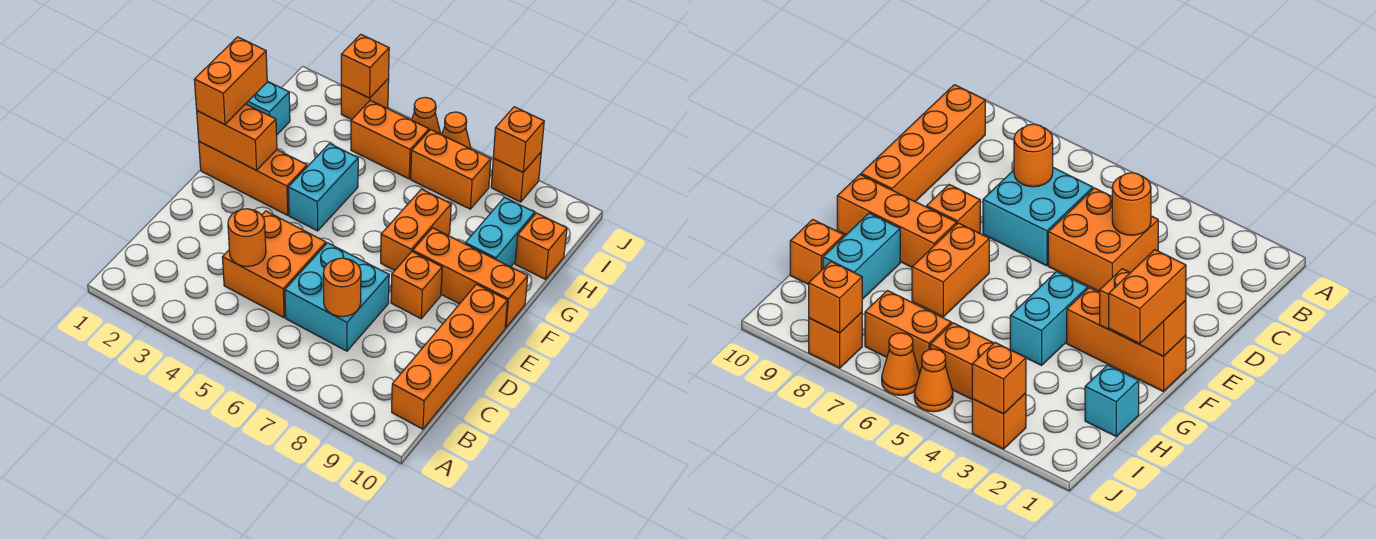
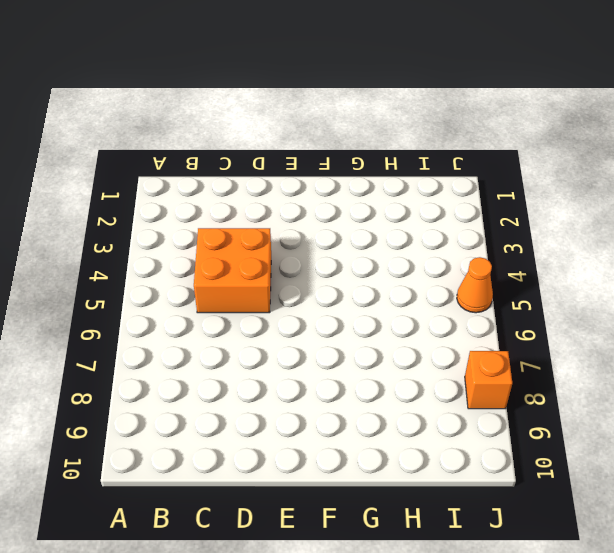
none -> orange brick B10:E10 level 1
none -> cyan brick C6:D7 level 1
none -> orange brick E8 level 1

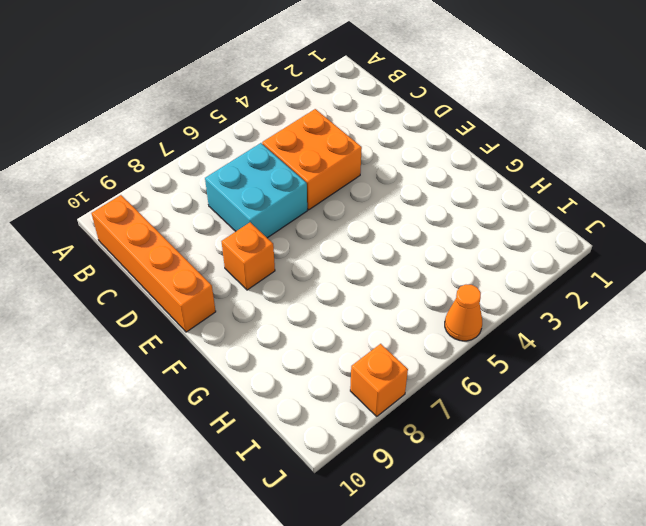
none -> orange brick F1:F3 level 1
none -> cyan brick F4:G4 level 1
none -> orange brick F7:G7 level 1

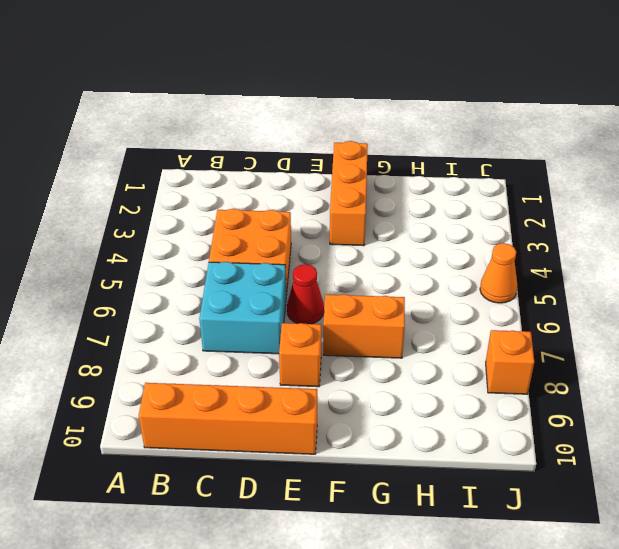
red cone E6 level 1 -> none
none -> cyan brick F4:G4 level 1
none -> orange brick F8:F10 level 1
none -> cyan brick G9:H9 level 1

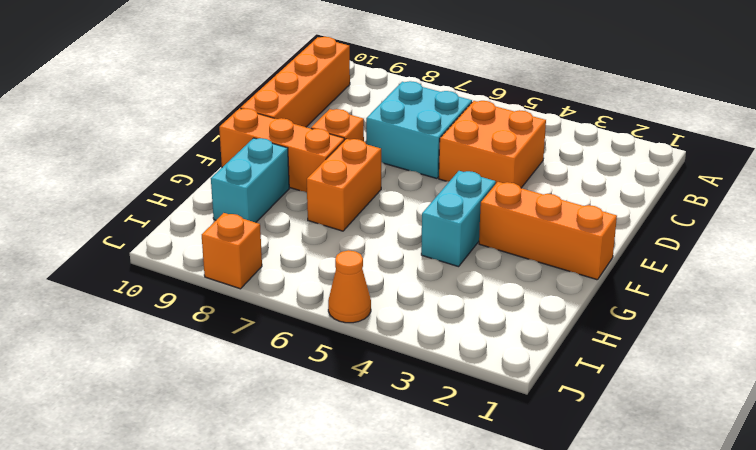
none -> cyan brick H1 level 1
none -> orange brick H10 level 1
none -> orange brick I4:I5 level 1

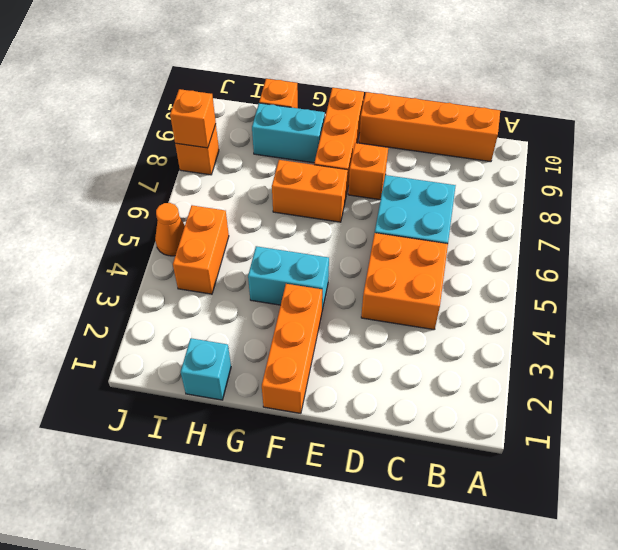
none -> orange brick I6:I7 level 1
none -> orange brick J3 level 1
none -> orange cone J6 level 1

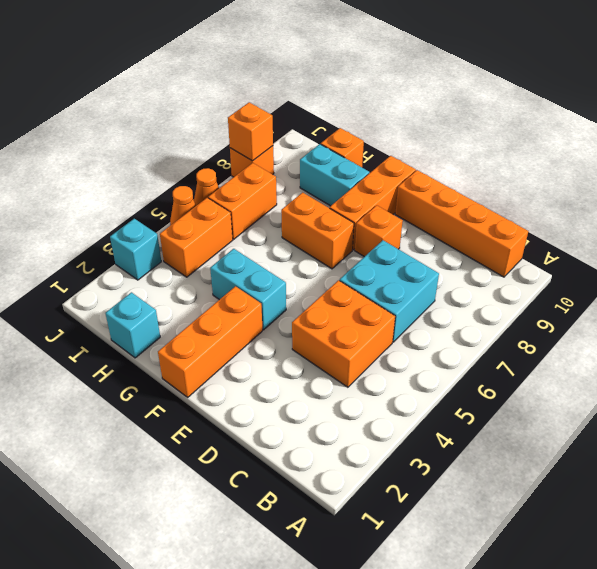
cyan brick J3 level 1 -> orange brick J3 level 1
none -> orange round brick C4 level 2
none -> orange round brick C7 level 2
none -> orange brick F1:F2 level 2

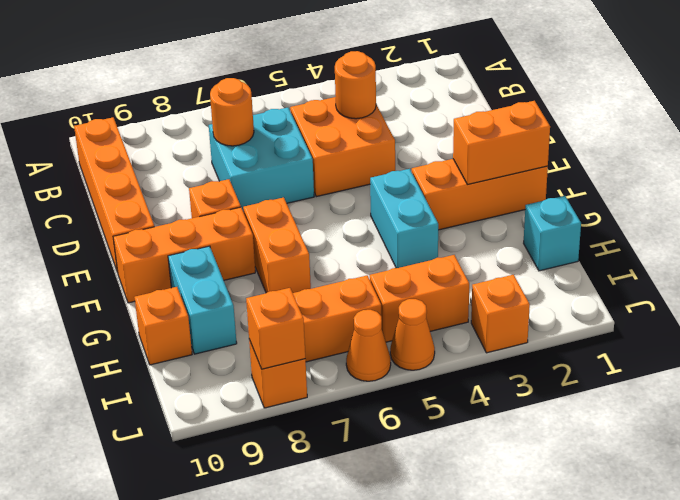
none -> orange brick J3 level 2
none -> orange brick F1:G1 level 3

